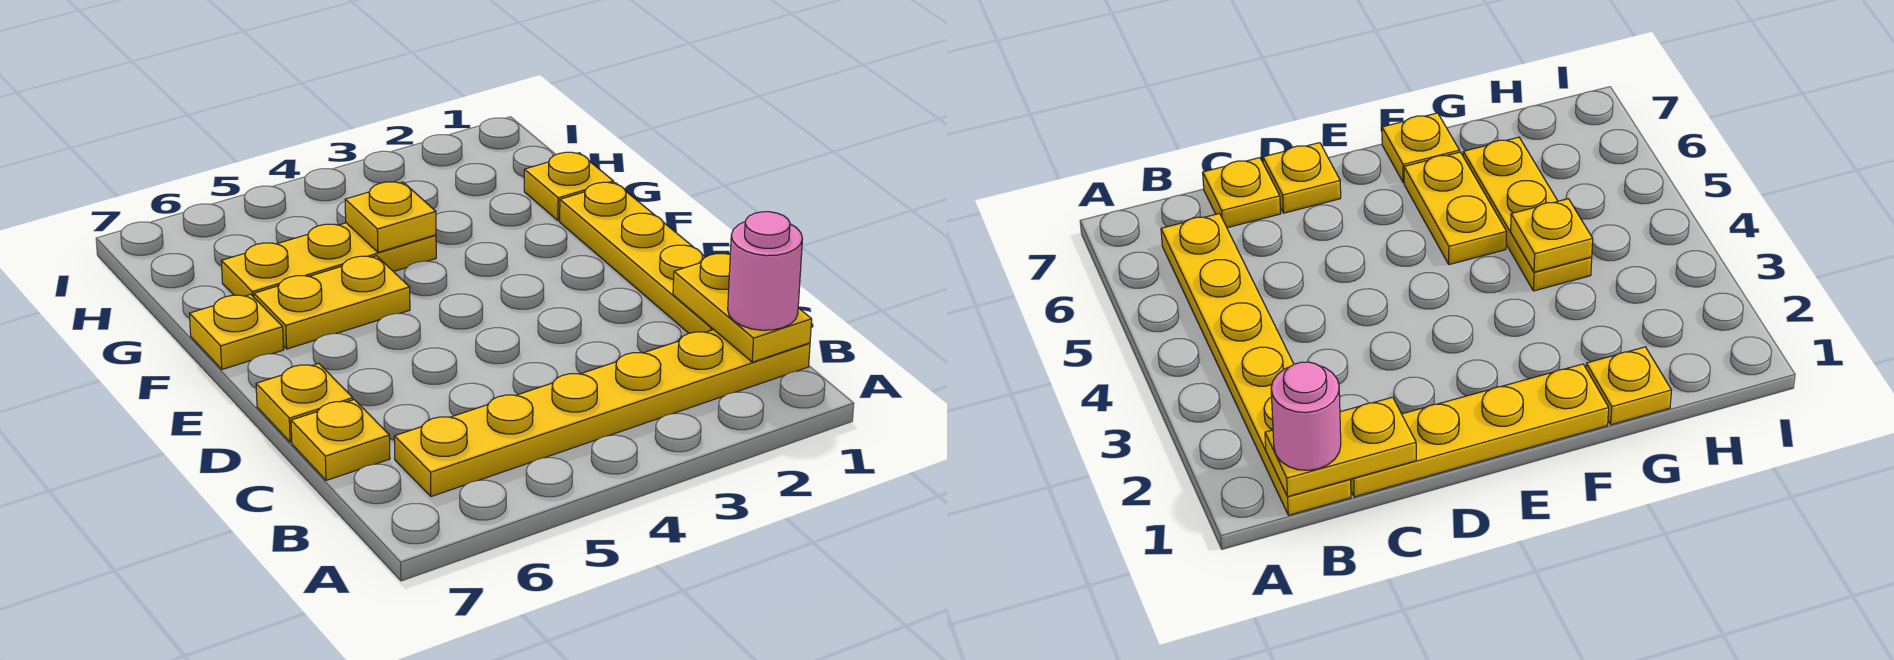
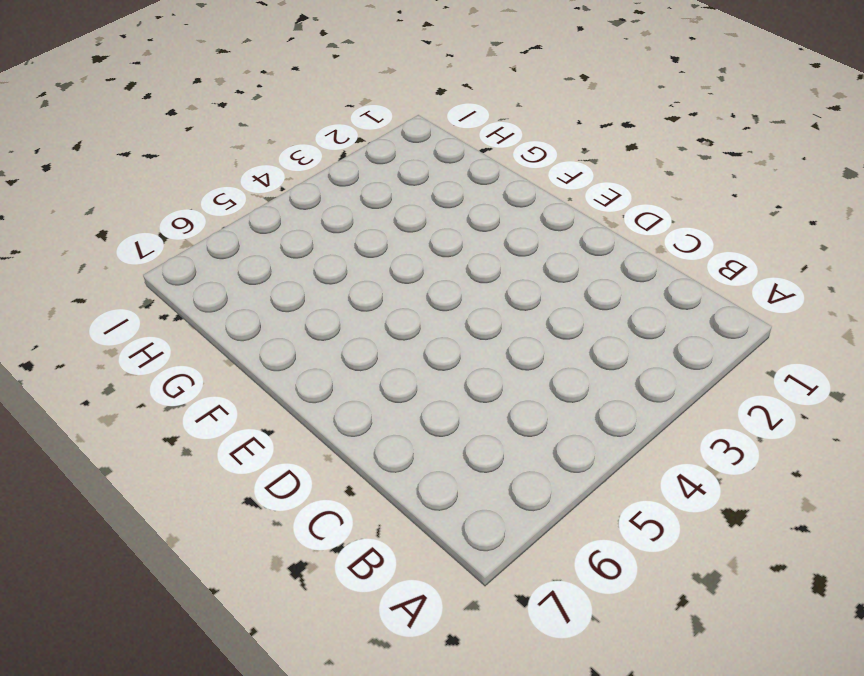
none -> yellow plate B1:B6 level 1
none -> yellow plate C1:F1 level 1

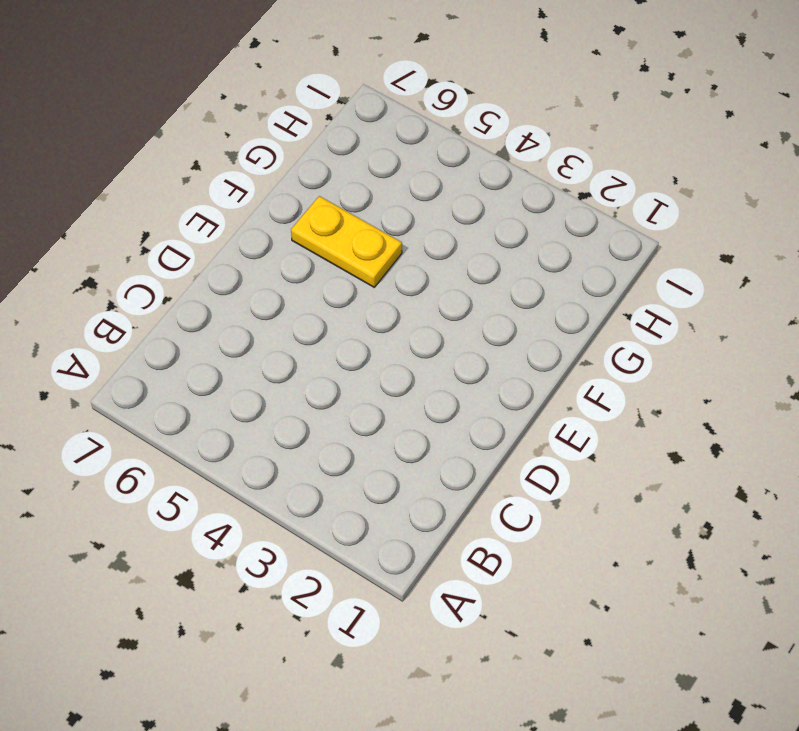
none -> yellow plate B1:B6 level 1
none -> yellow plate C1:F1 level 1

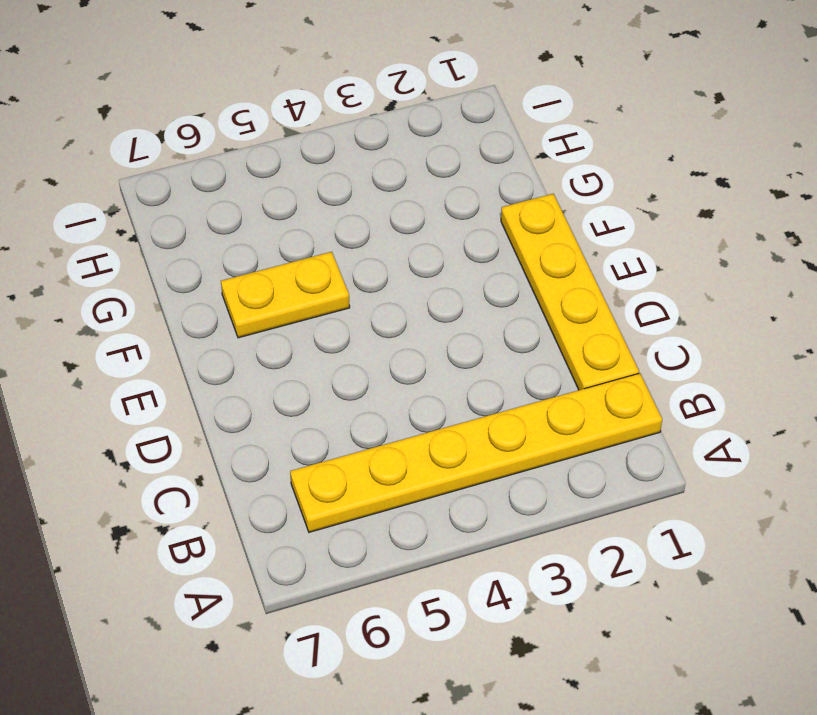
none -> yellow plate C7 level 1
none -> yellow plate D7 level 1

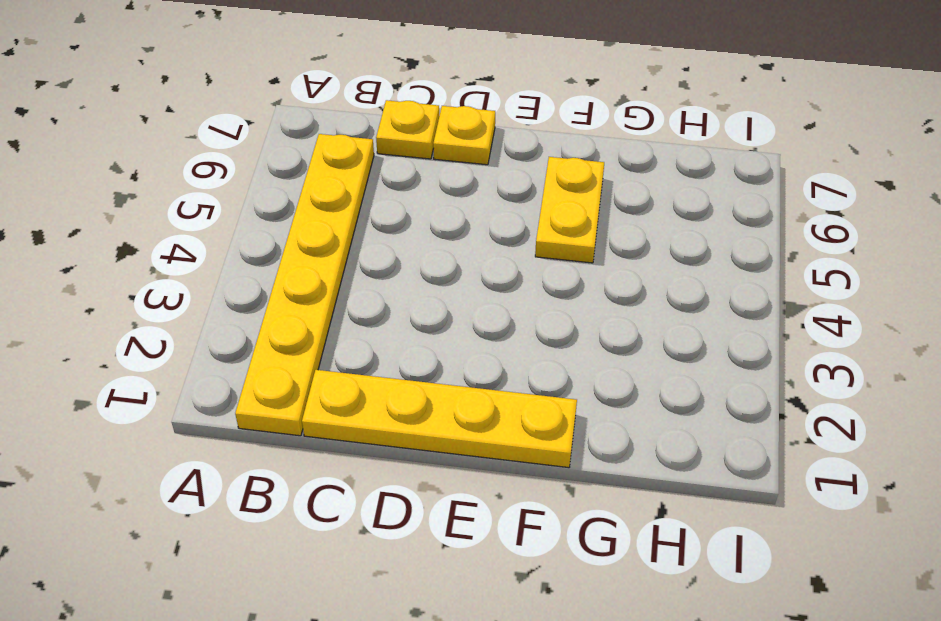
none -> yellow plate F7 level 1
none -> yellow plate G1 level 1

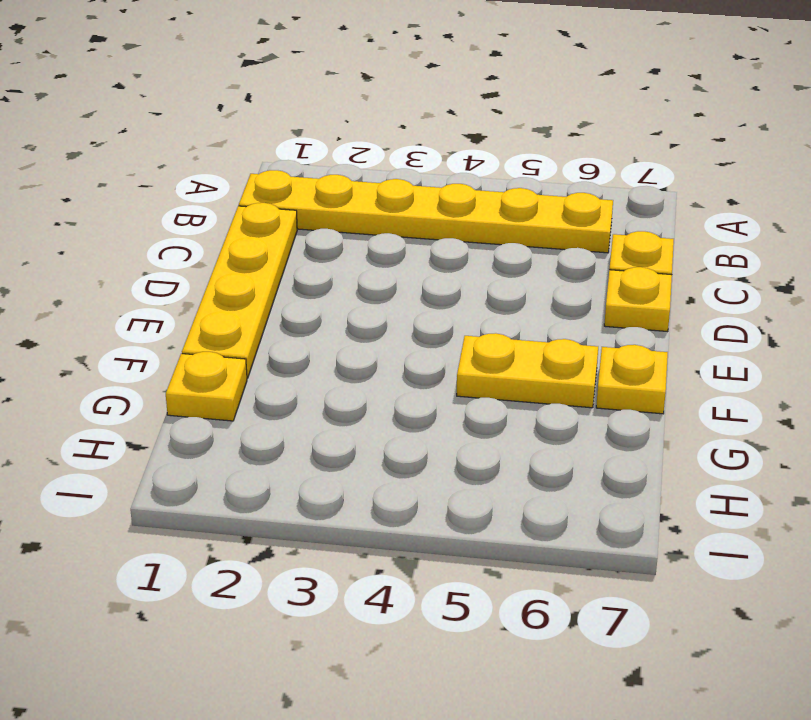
none -> yellow plate G4:G6 level 1
none -> yellow plate B1:C1 level 2

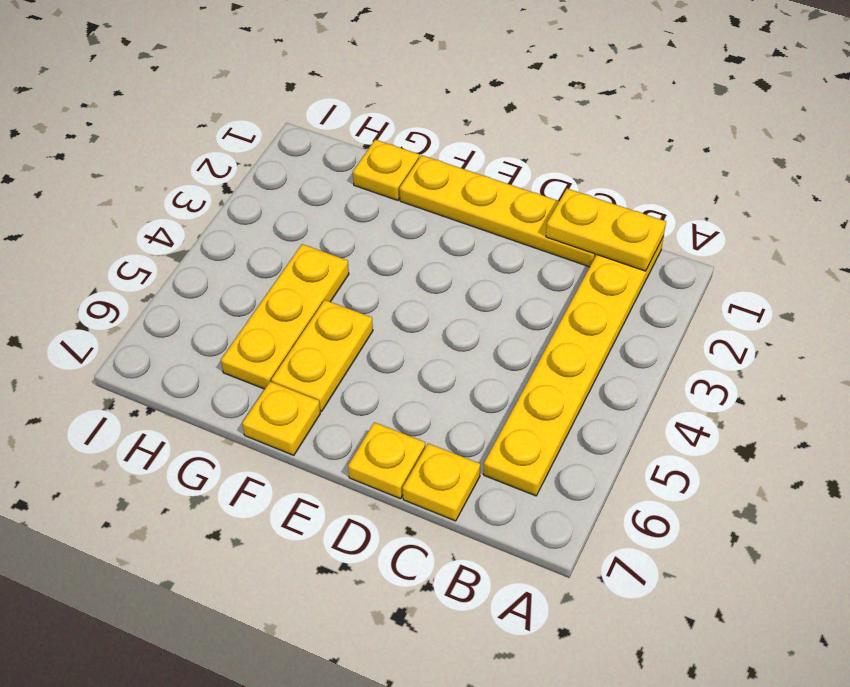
none -> yellow plate G4 level 2
none -> pink round brick B1 level 3

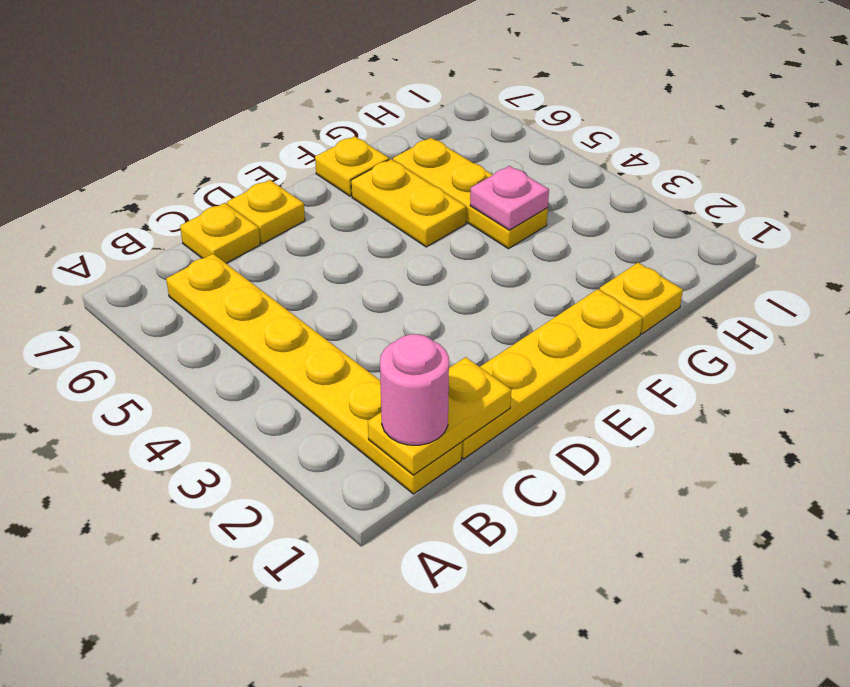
pink plate G4 level 2 -> yellow plate G4 level 2

